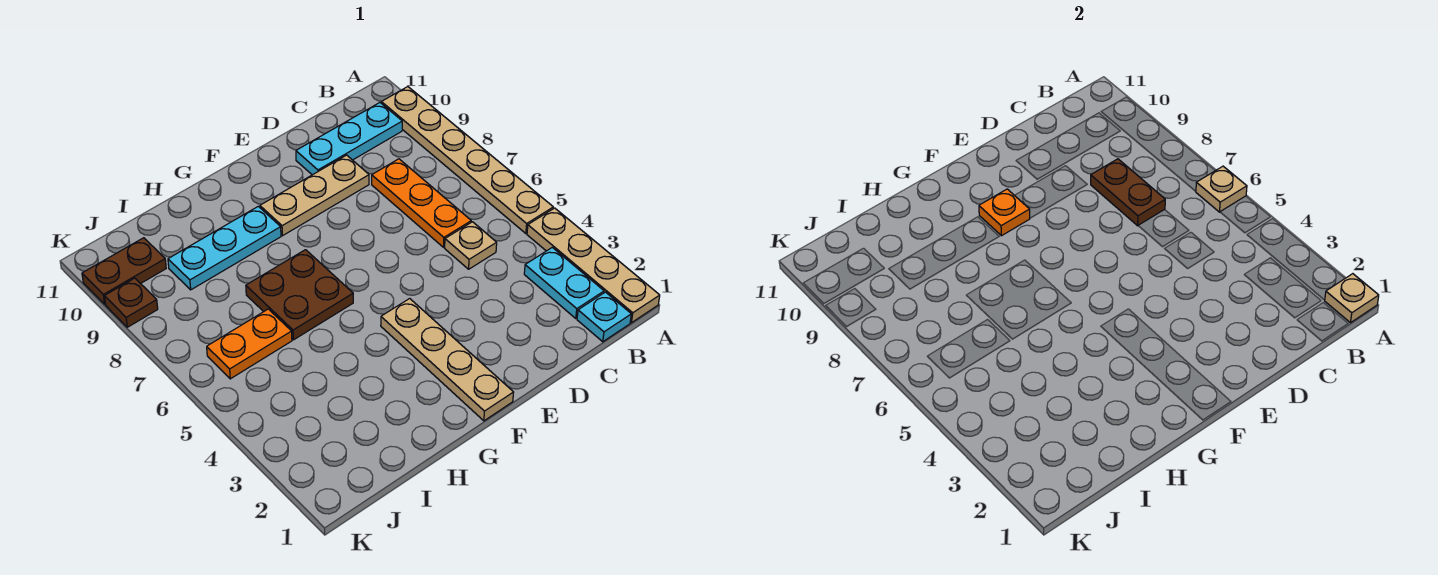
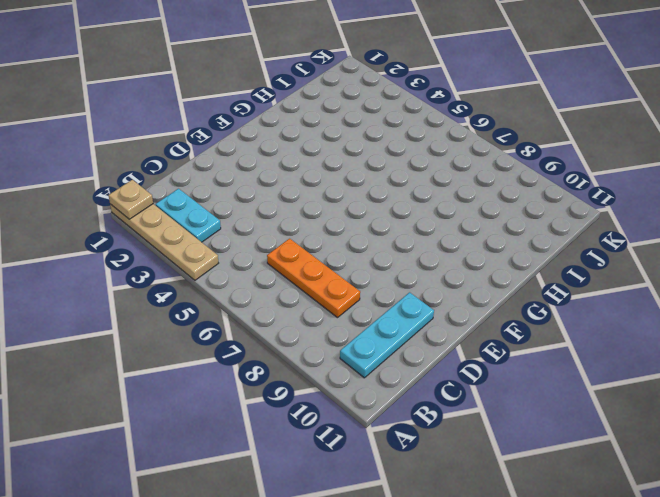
none -> tan plate A5:A10 level 1
none -> cyan plate B1 level 1
none -> tan plate C5 level 1

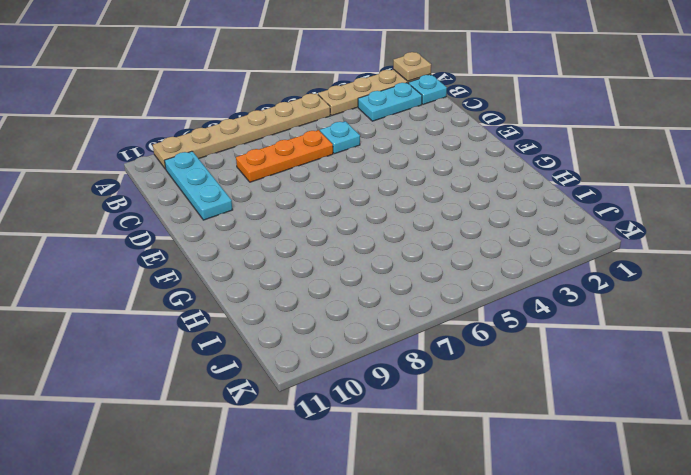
cyan plate C5 level 1 -> tan plate C5 level 1
none -> tan plate D9:F9 level 1
none -> tan plate F1:F4 level 1
none -> brown plate G6:H7 level 1

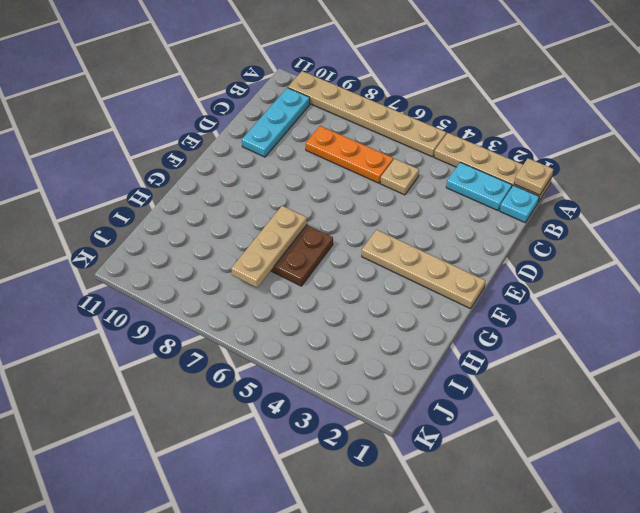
tan plate G7:I7 level 2 -> tan plate D9:F9 level 1
none -> cyan plate G9:I9 level 1
none -> orange plate I6:J6 level 1
none -> brown plate J10:K10 level 1

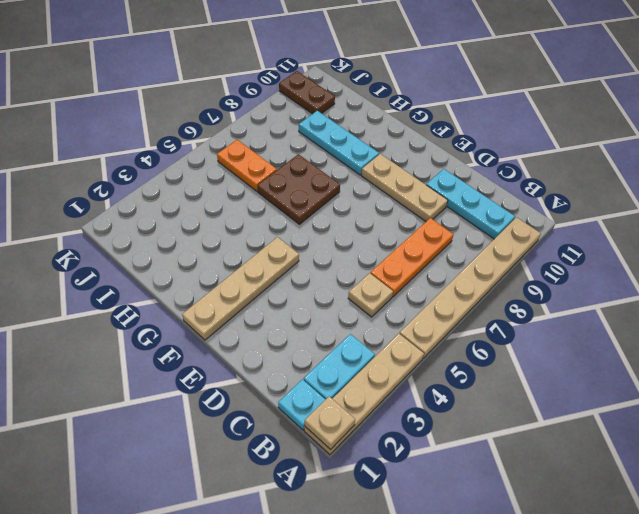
none -> brown plate K9 level 1
none -> tan plate A6 level 2
none -> brown plate C7:C8 level 2

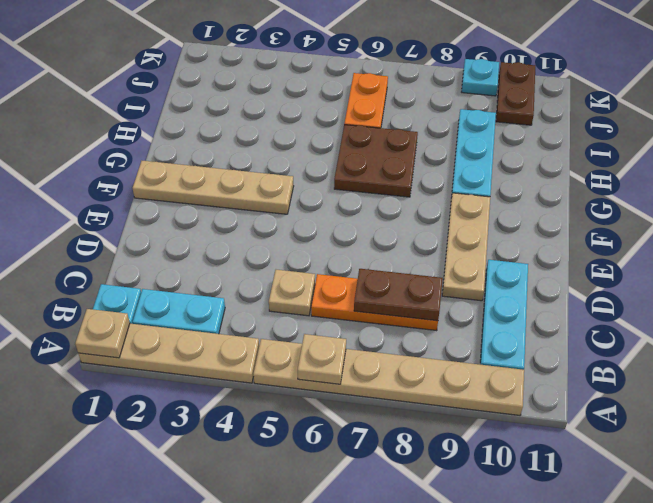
cyan plate K9 level 1 -> brown plate K9 level 1
none -> orange plate F9 level 2

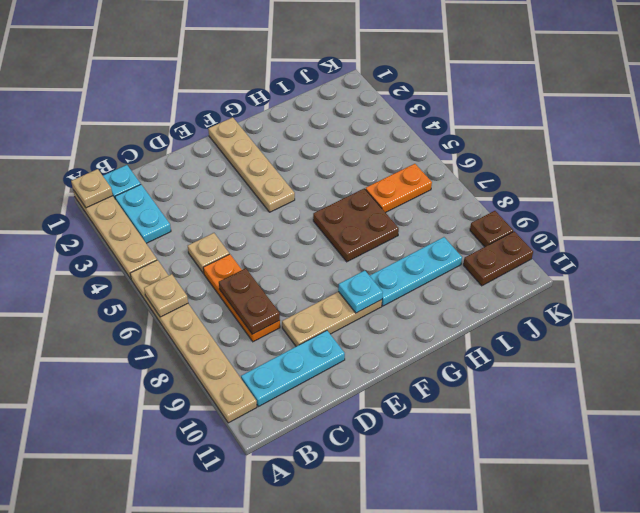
cyan plate F9 level 2 -> orange plate F9 level 2

